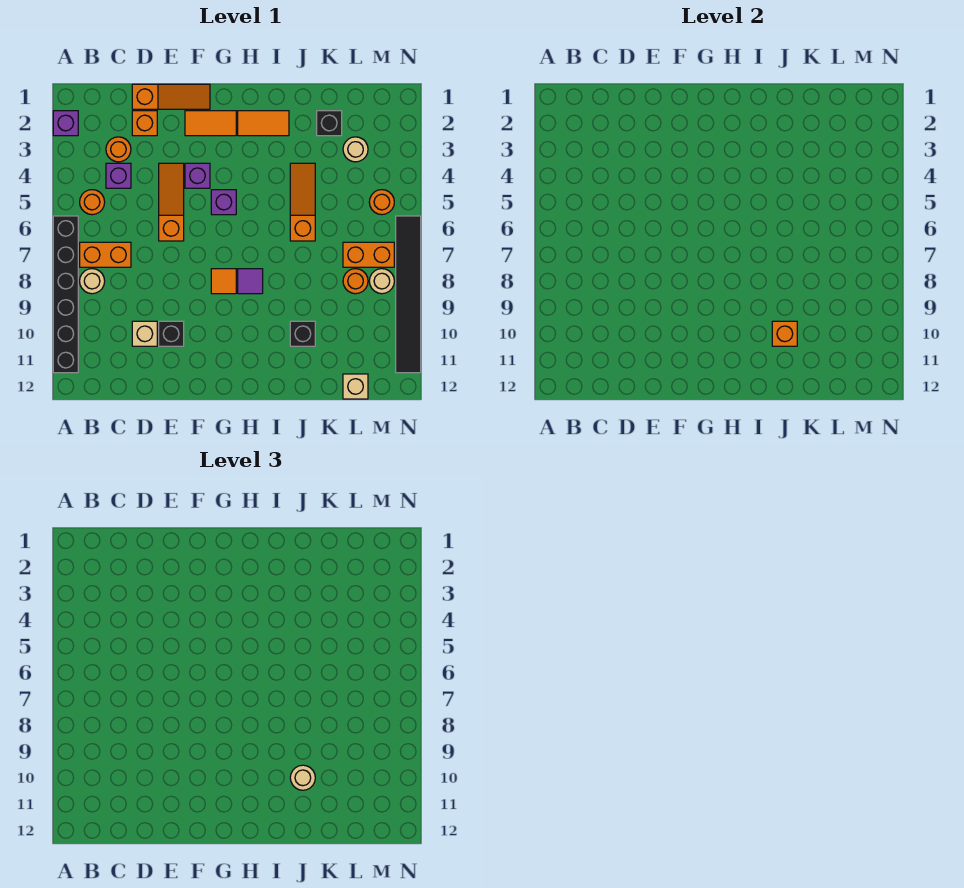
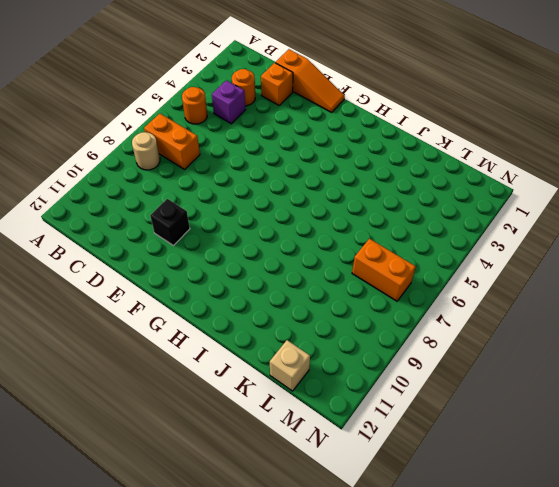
none -> purple brick A2 level 1
none -> black brick A6:A11 level 1
none -> tan brick D10 level 1
none -> orange slope E4:E6 level 1 top 6

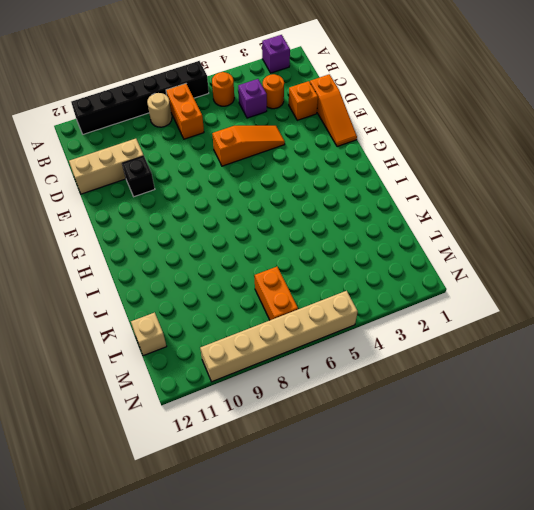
tan brick D10:D12 level 1 -> tan brick D10 level 1
tan brick N5:N10 level 1 -> black tile N6:N11 level 1
none -> orange tile F2:G2 level 1
none -> purple brick F4 level 1
none -> purple brick G5 level 1
none -> orange tile G8 level 1

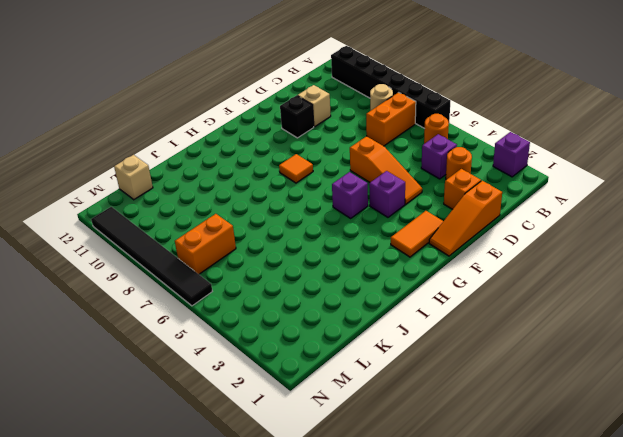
none -> orange tile H2:I2 level 1
none -> purple tile H8 level 1
none -> orange slope J4:J6 level 1 top 6
none -> black brick J10 level 1

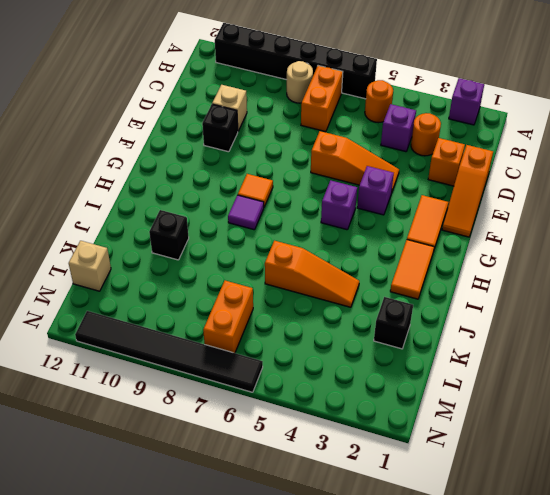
none -> tan round brick L3 level 1
none -> orange round brick L8 level 1
none -> orange round brick M5 level 1
none -> tan round brick M8 level 1

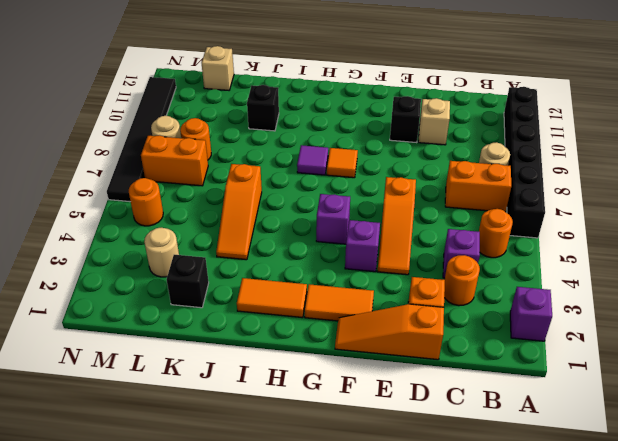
none -> orange brick J10 level 2
none -> tan round brick J10 level 3

